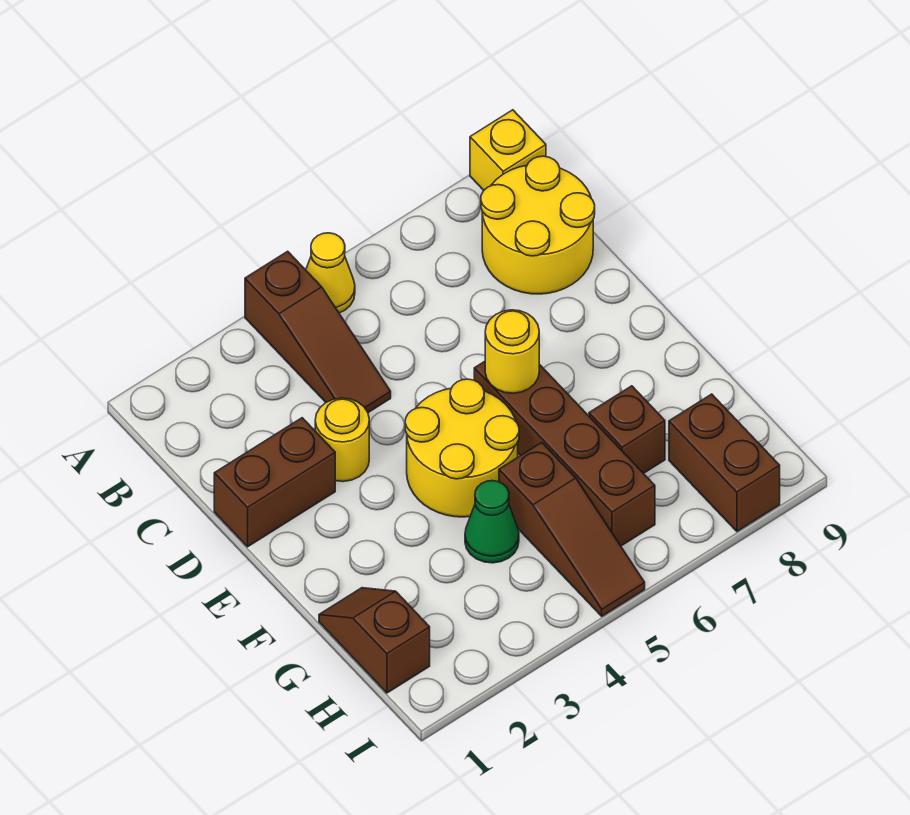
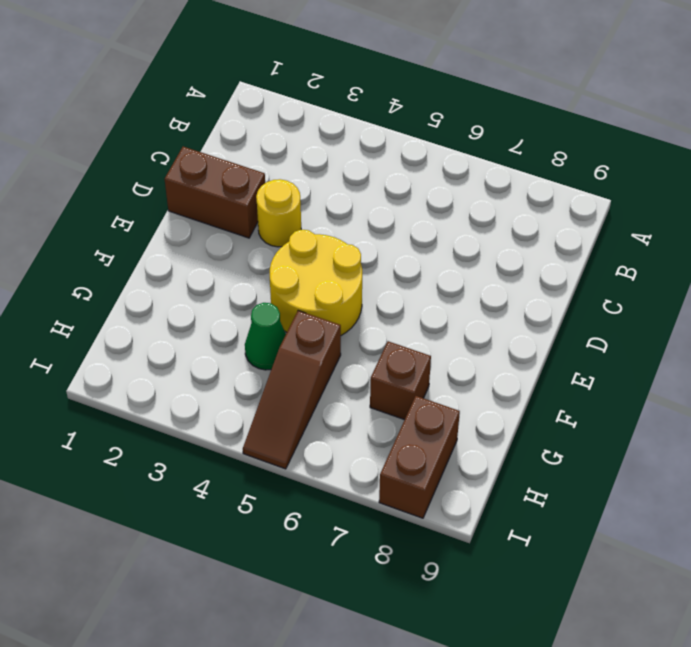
none -> brown slope A4:C4 level 1 top A
none -> yellow cone A5 level 1
none -> yellow brick A9 level 1

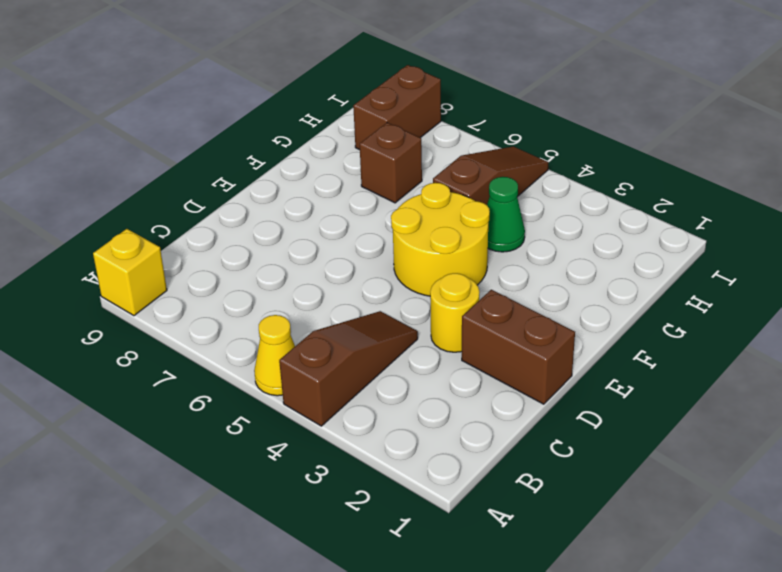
none -> yellow round brick B8:C9 level 1
none -> brown brick E6:H6 level 1
none -> brown slope G1:H1 level 1 top H

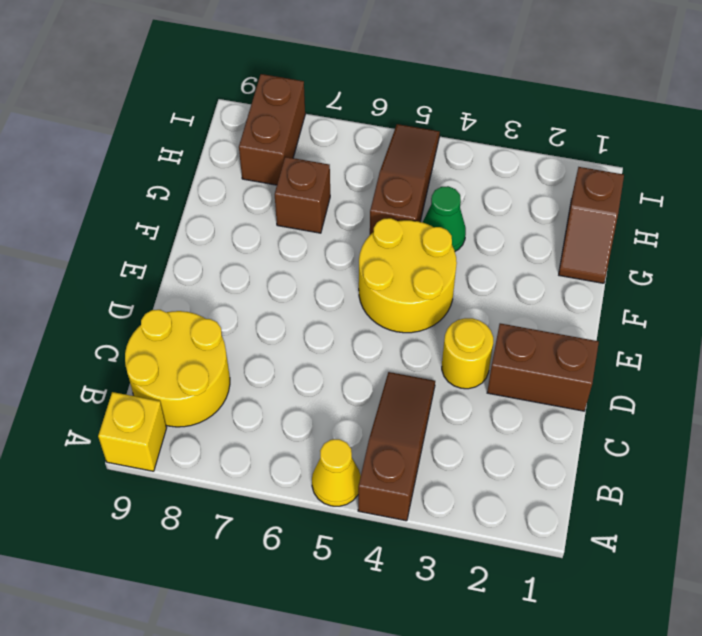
none -> brown brick E6:H6 level 1
none -> yellow round brick E6 level 2

